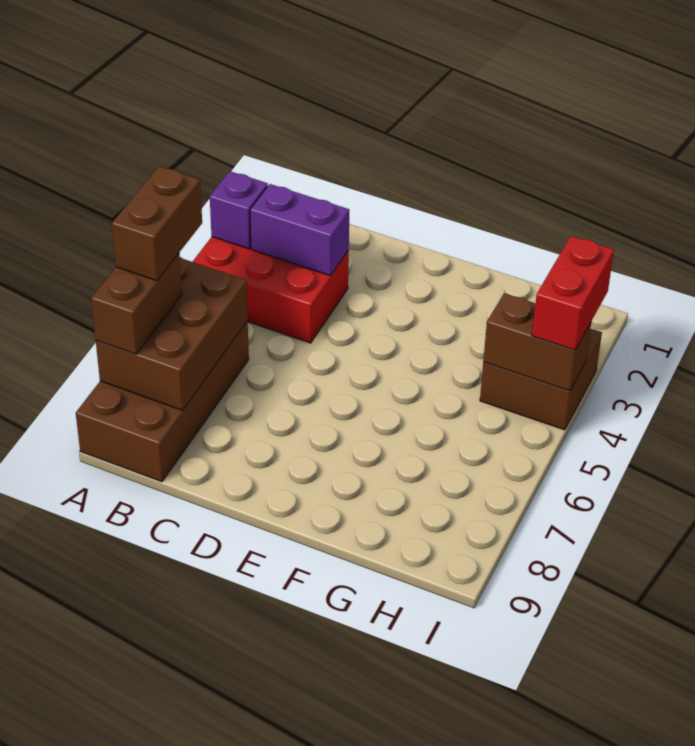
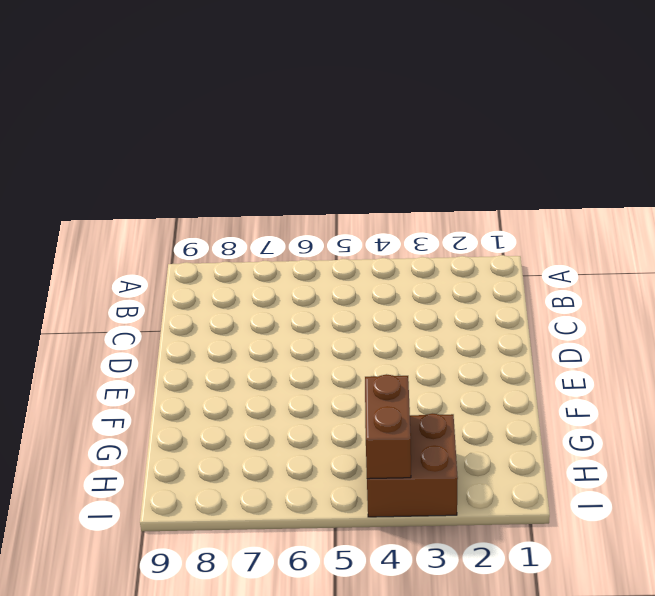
none -> red brick A3:C4 level 1
none -> brown brick A6:B9 level 1

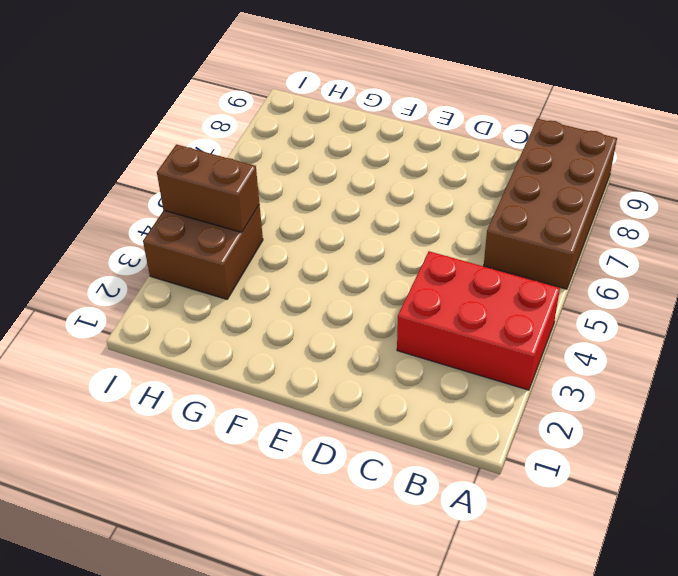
none -> purple brick A3 level 2
none -> brown brick A6:B8 level 2

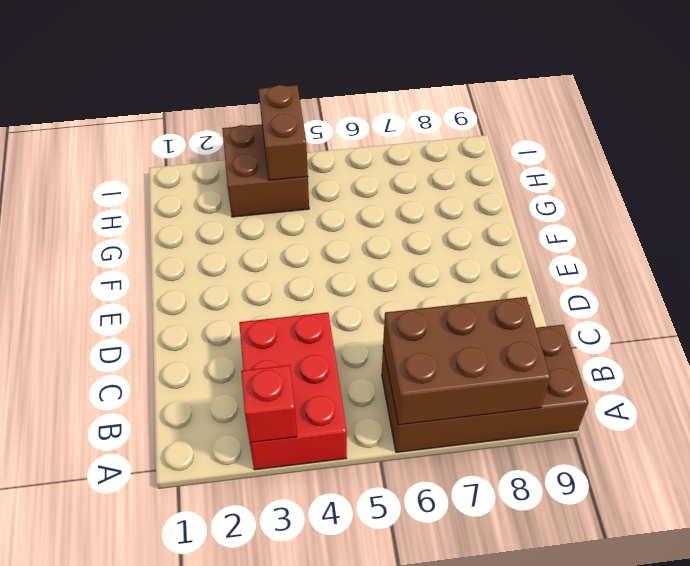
red brick A3 level 2 -> purple brick A3 level 2
none -> purple brick B3:C3 level 2
none -> brown brick A7:A8 level 3

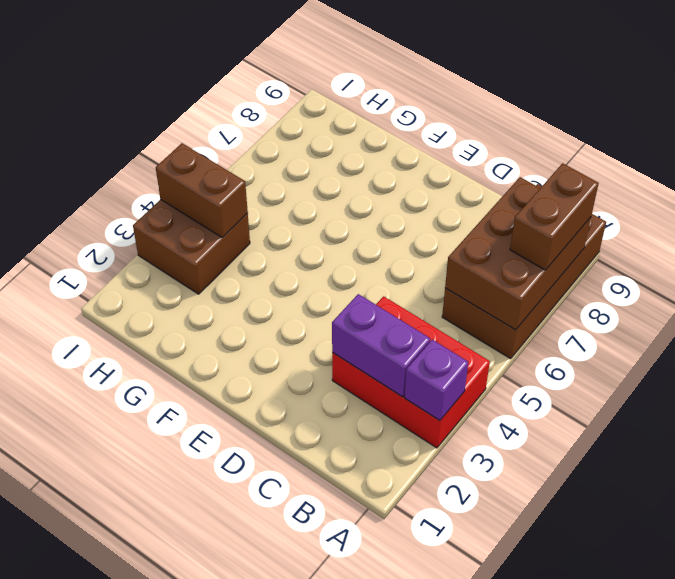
none -> red brick I3:I4 level 3
none -> brown brick A6:A7 level 4

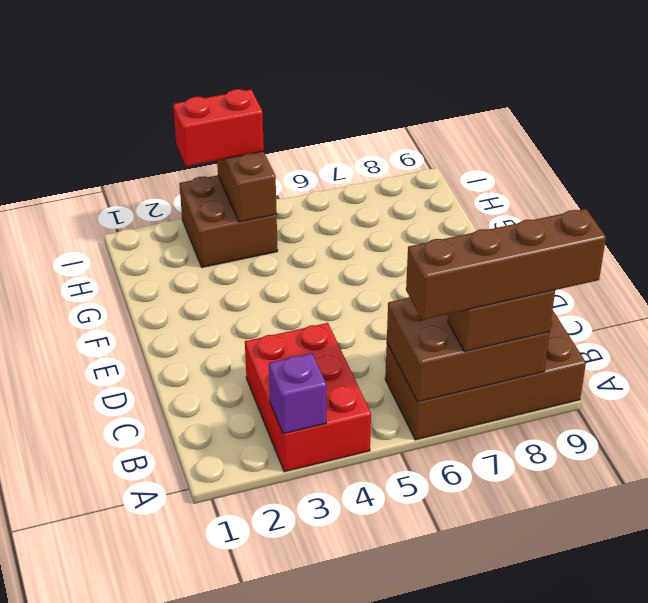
brown brick A6:A9 level 4 -> brown brick A6:A7 level 4
none -> purple brick B3:C3 level 2

